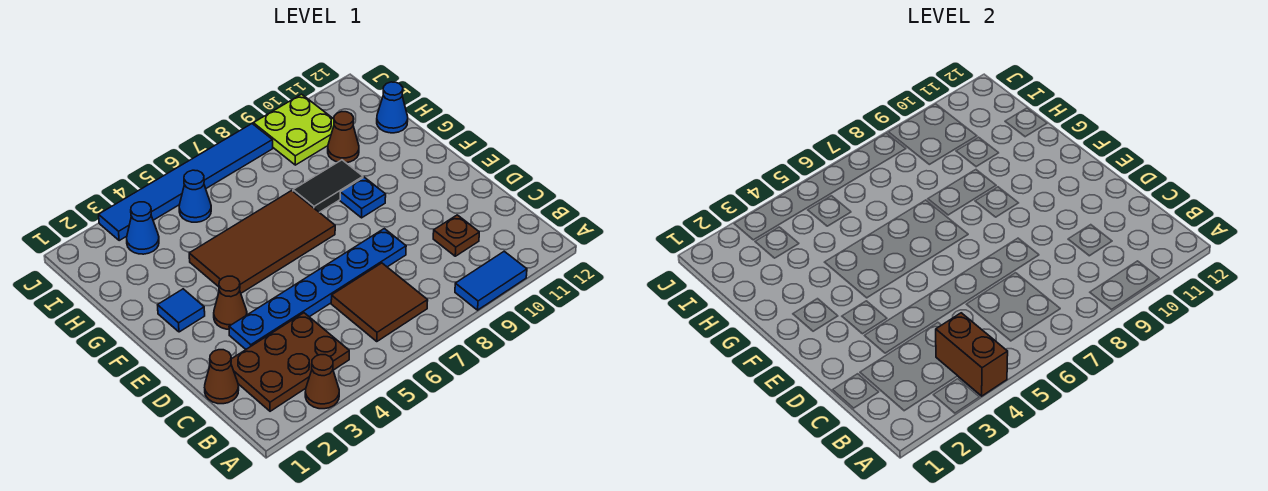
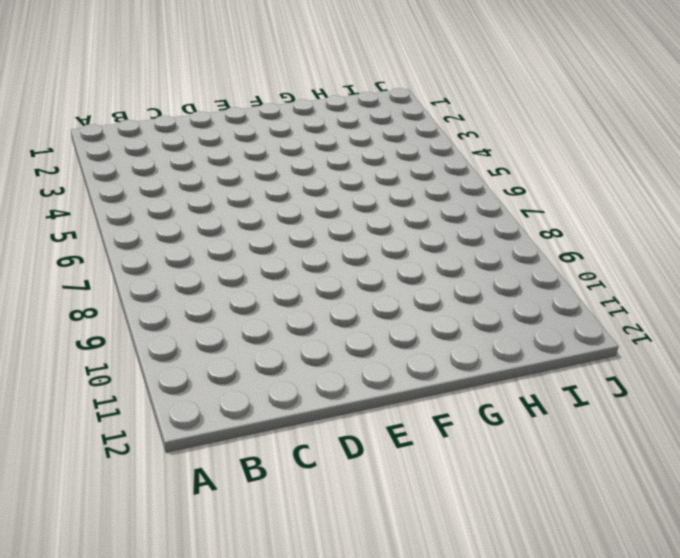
none -> brown cone A3 level 1
none -> blue tile A9:A10 level 1
none -> brown plate B2:C4 level 1

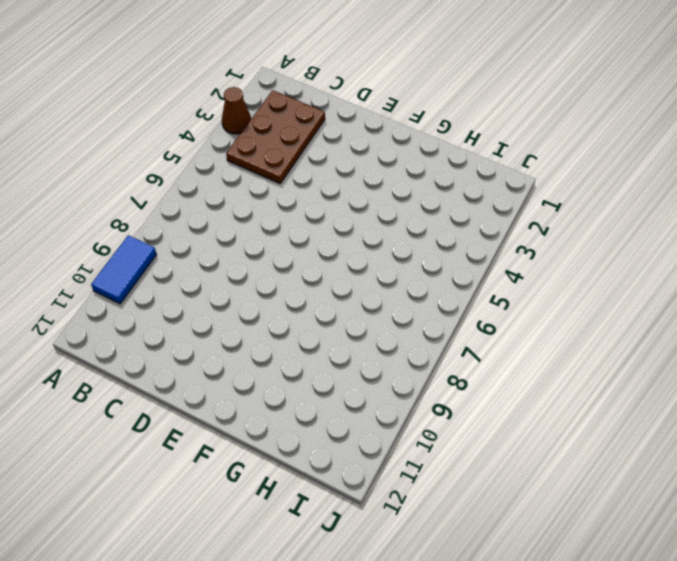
none -> brown tile B6:C7 level 1
none -> brown cone C1 level 1
none -> brown plate C10 level 1

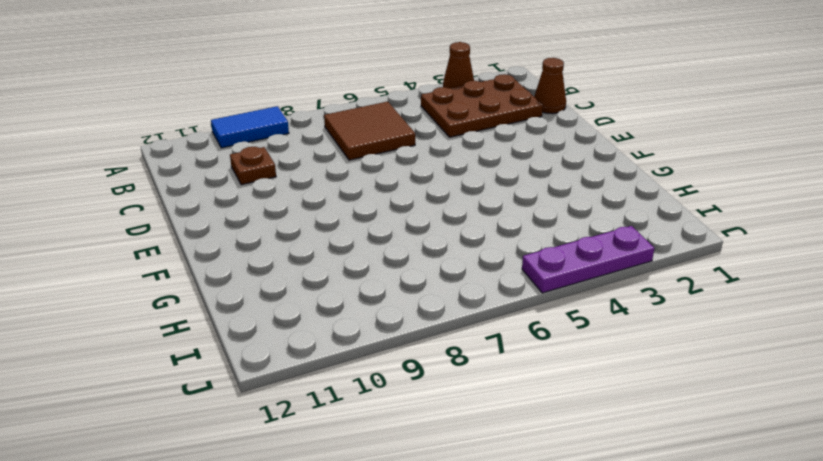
purple plate J3:J5 level 1 -> blue tile J3:J8 level 1
none -> blue plate D3:D8 level 1
none -> brown cone E3 level 1
none -> blue tile F2 level 1

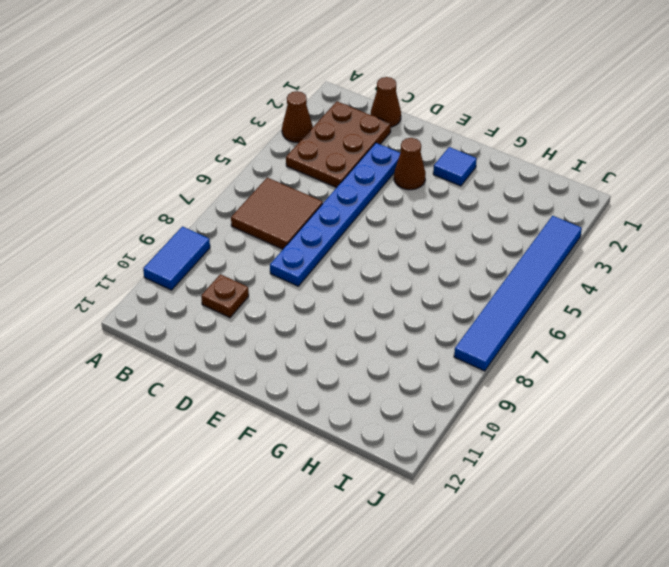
none -> brown tile F4:G7 level 1
none -> blue plate F9 level 1
none -> black tile G8:G9 level 1

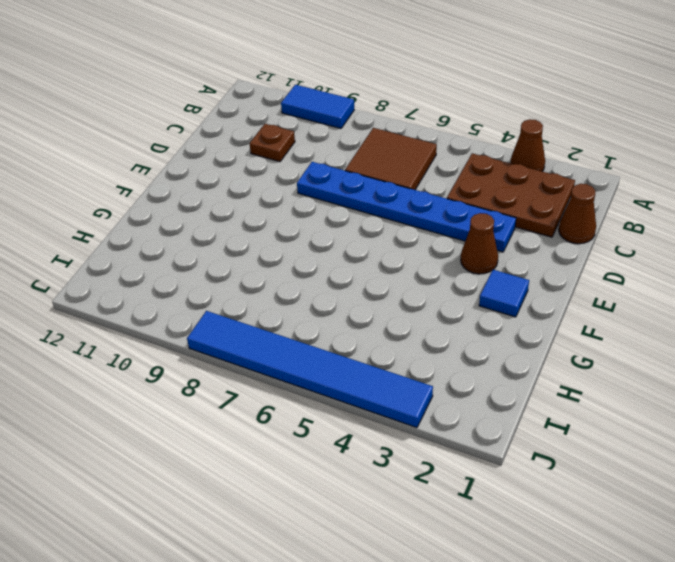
none -> brown tile F4:G7 level 1
none -> blue plate F9 level 1
none -> black tile G8:G9 level 1

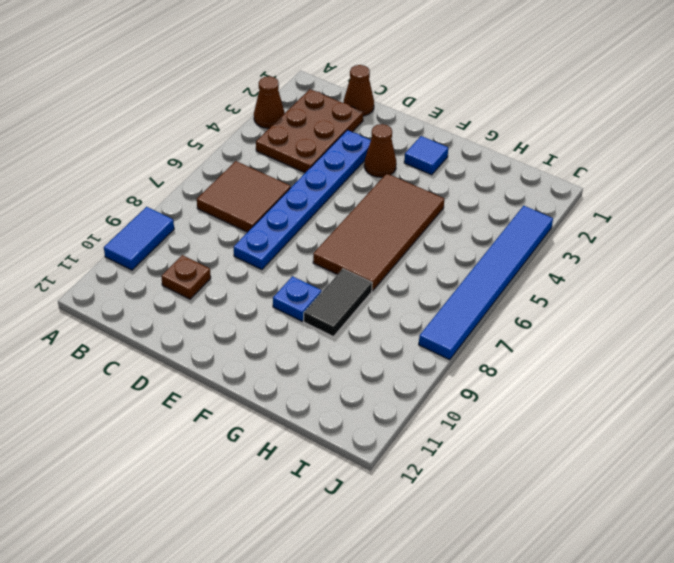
none -> brown cone H10 level 1
none -> blue cone H12 level 1
none -> blue cone I3 level 1

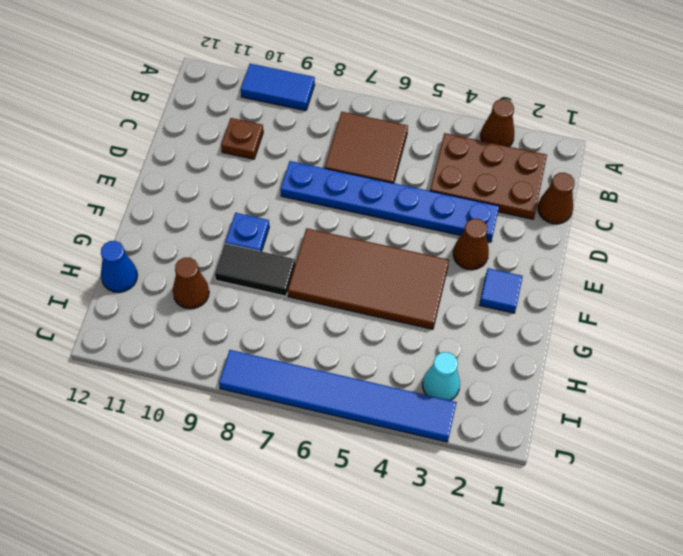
cyan cone I3 level 1 -> blue cone I3 level 1
none -> blue cone I5 level 1
none -> lime plate I9:J10 level 1
none -> brown brick A4:B4 level 2

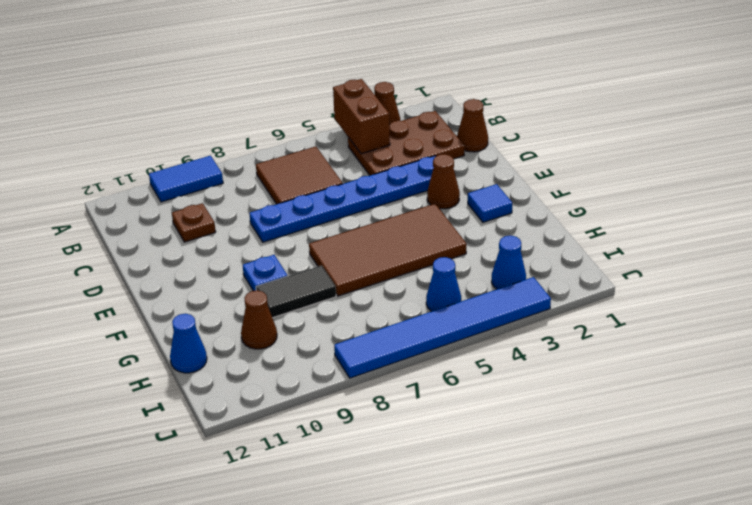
none -> lime plate I9:J10 level 1

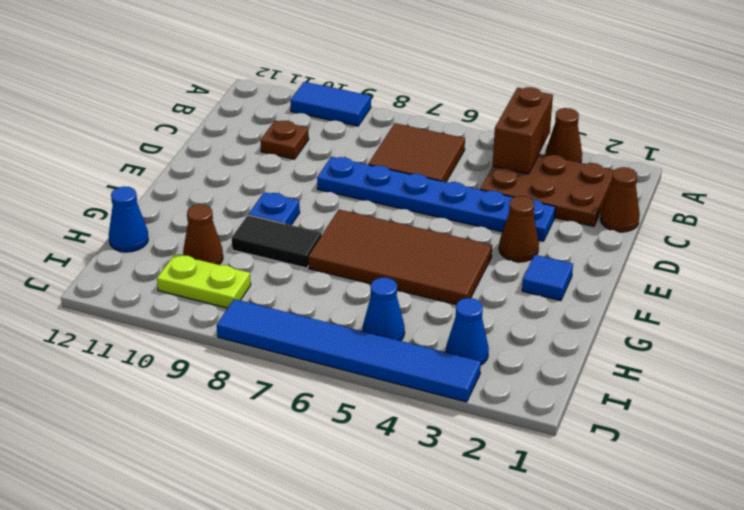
lime plate I9:I10 level 1 -> lime plate I9:J10 level 1

